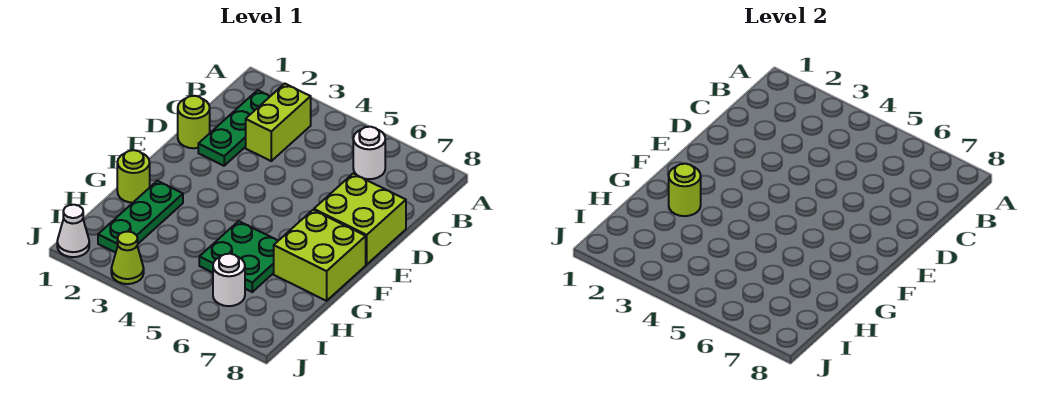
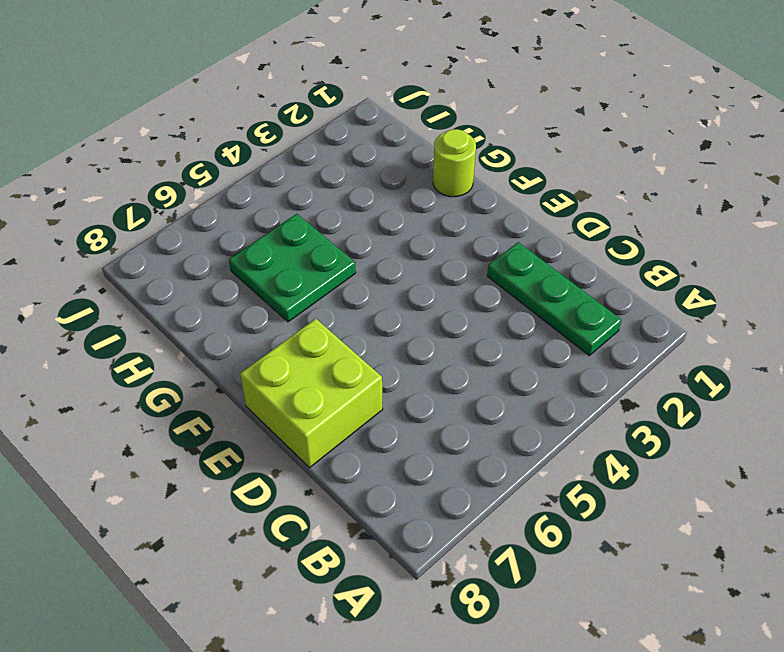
none -> lime brick B3:C3 level 1
none -> white round brick B6 level 1
none -> lime round brick D1 level 1

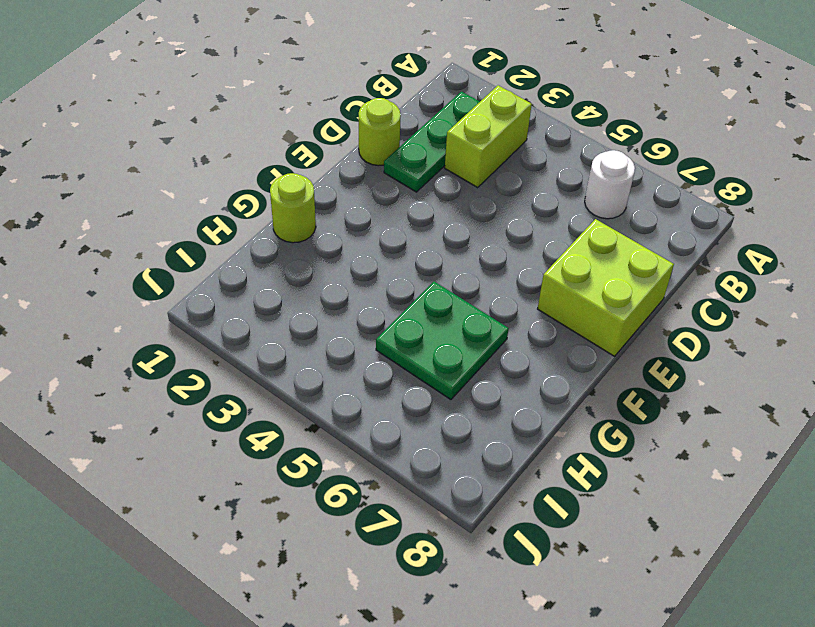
none -> lime brick F7:G8 level 1
none -> green plate G2:I2 level 1
none -> white round brick I6 level 1

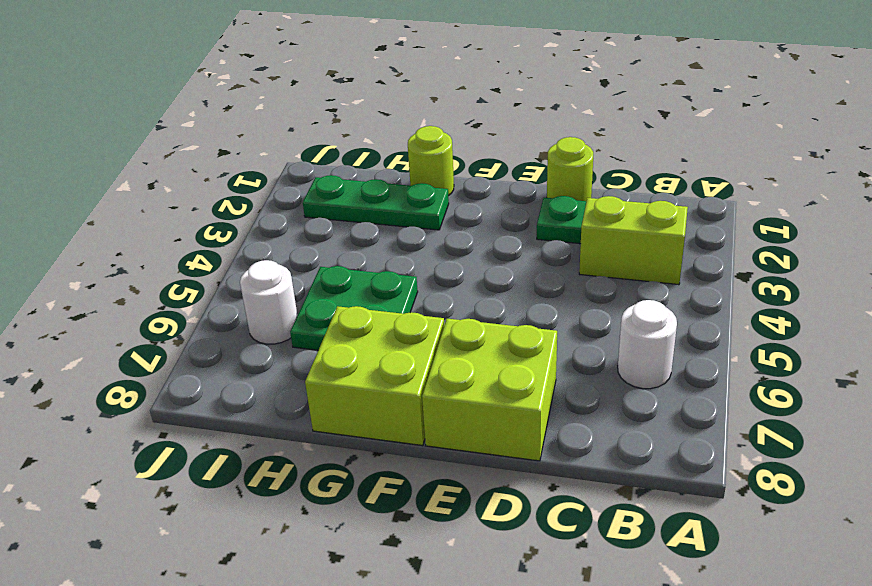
none -> white cone J1 level 1
none -> lime cone J3 level 1
none -> lime round brick G2 level 2

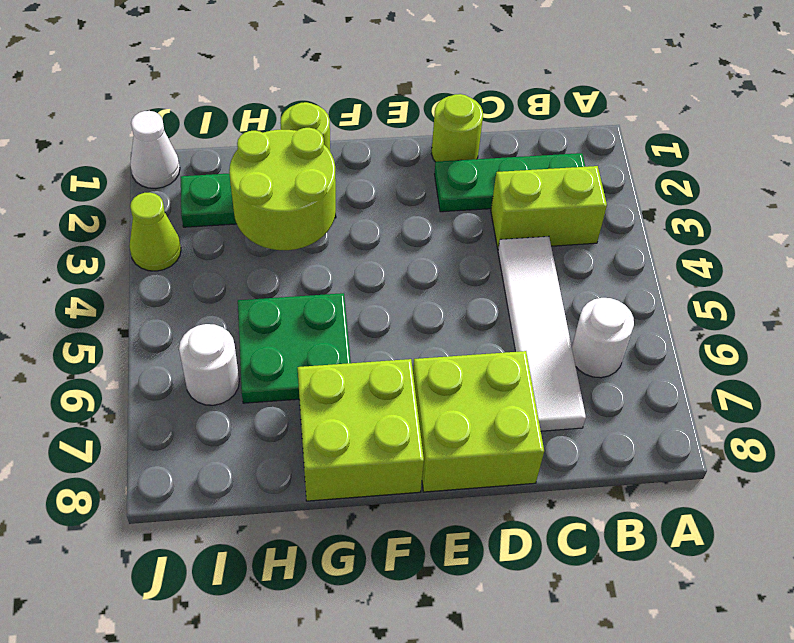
white tile C4:C7 level 1 -> none
lime round brick G2:H3 level 2 -> lime round brick G2 level 2

